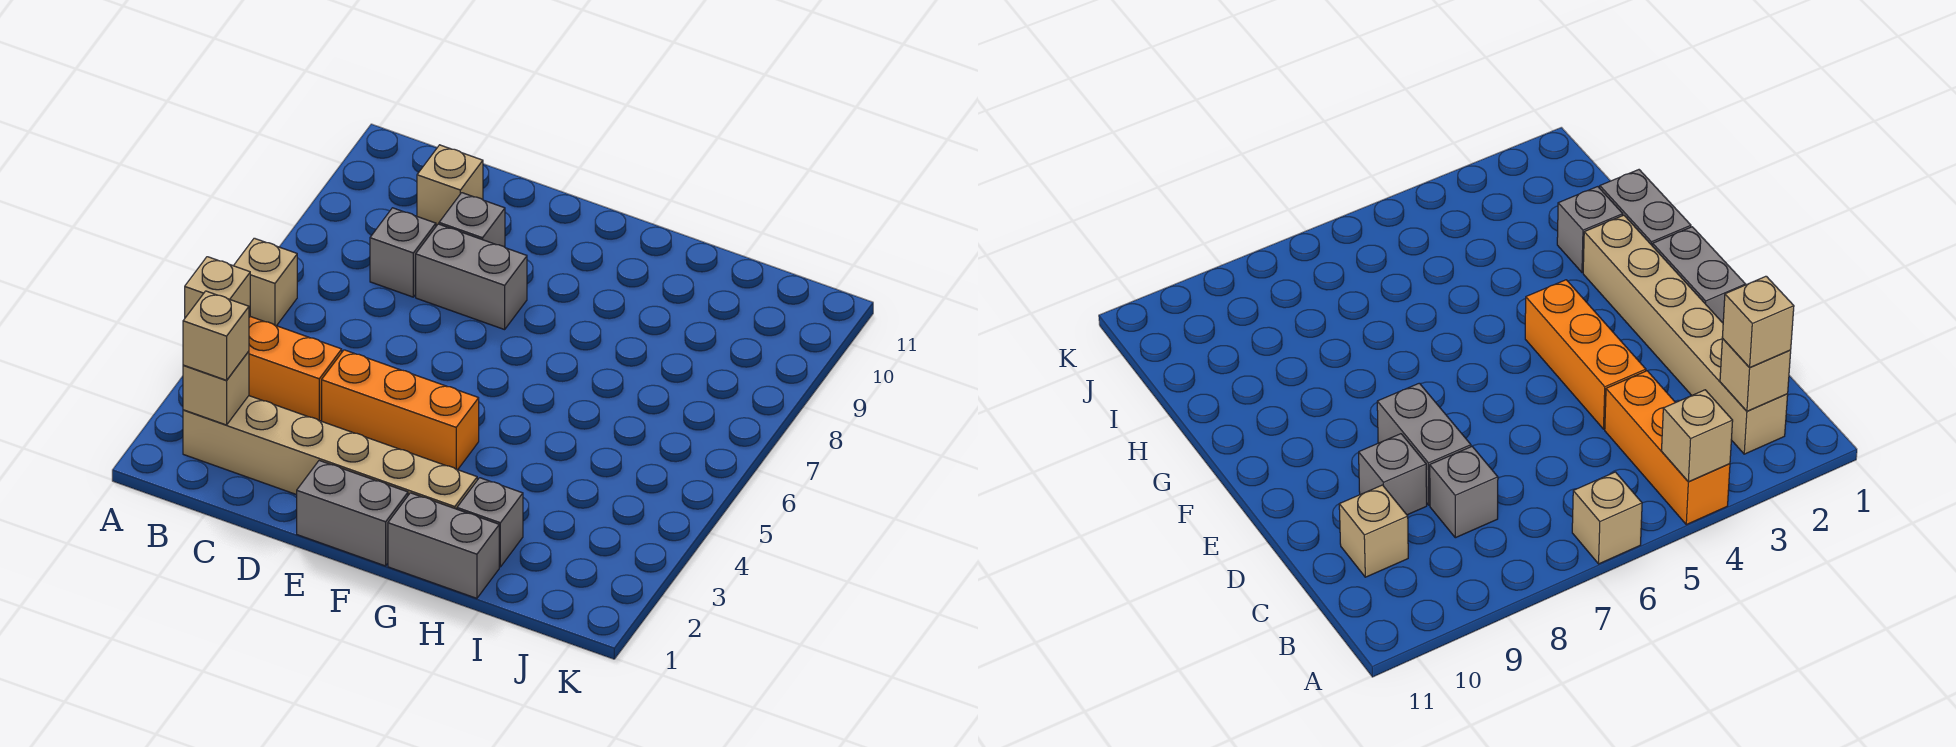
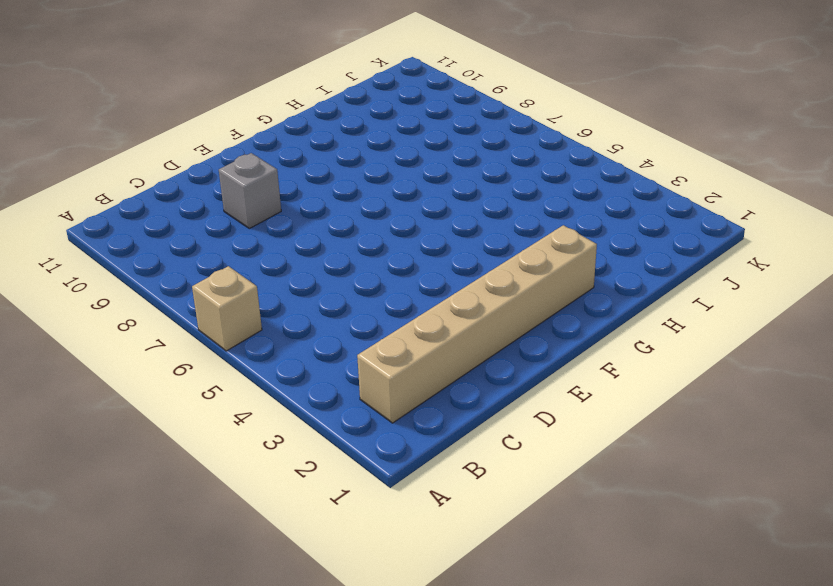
none -> orange brick A4:C4 level 1
none -> grey brick C8 level 1
none -> tan brick C10 level 1

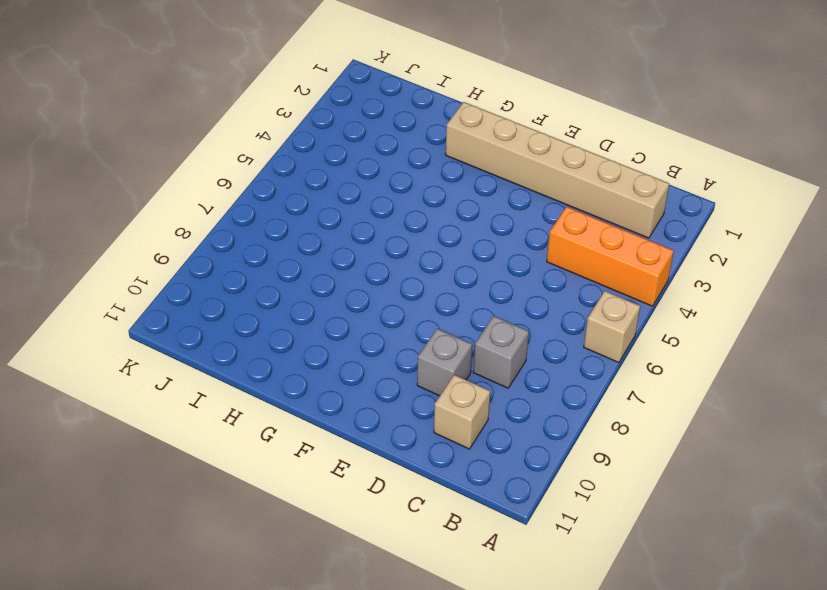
none -> orange brick D4:F4 level 1
none -> grey brick D8:E8 level 1
none -> grey brick E1:F1 level 1

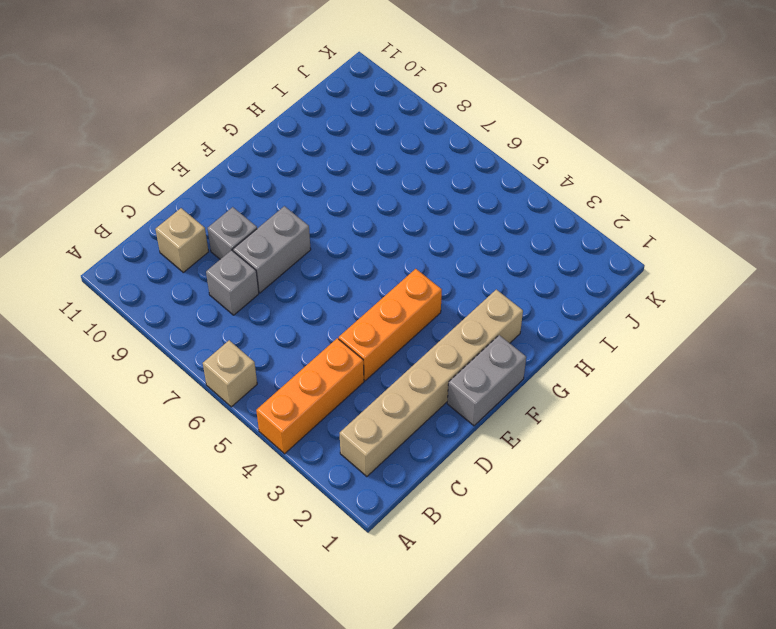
none -> grey brick G1:H1 level 1
none -> grey brick H2 level 1
none -> tan brick A4 level 2

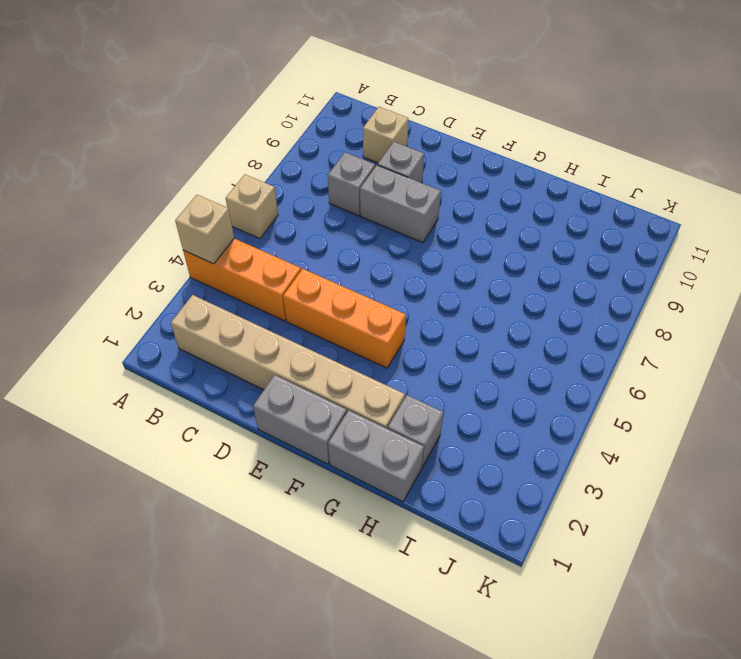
none -> tan brick B2 level 2
none -> tan brick B2 level 3

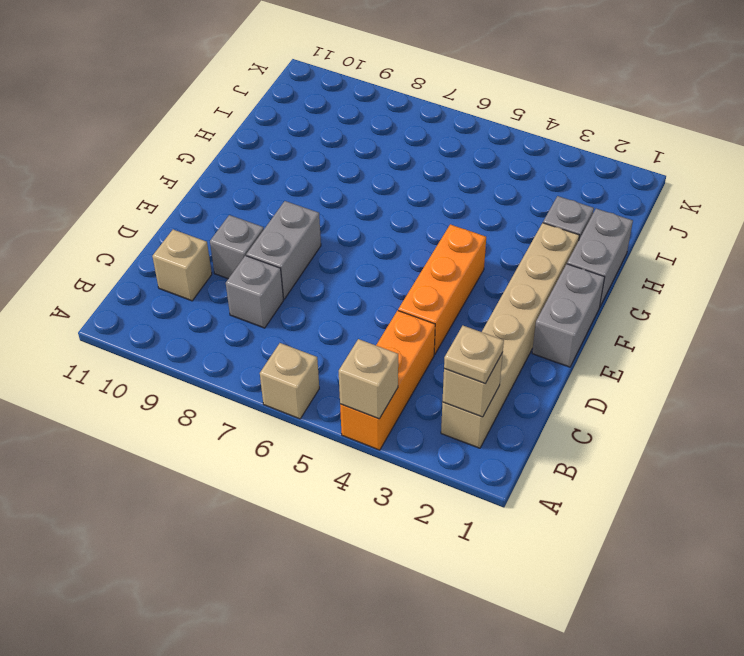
tan plate B2 level 3 -> tan brick B2 level 3

